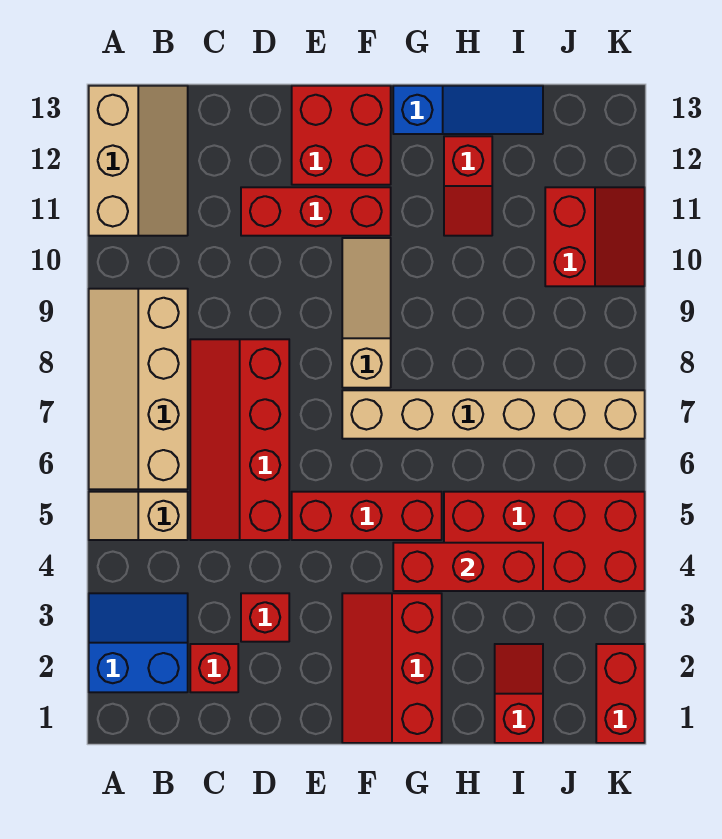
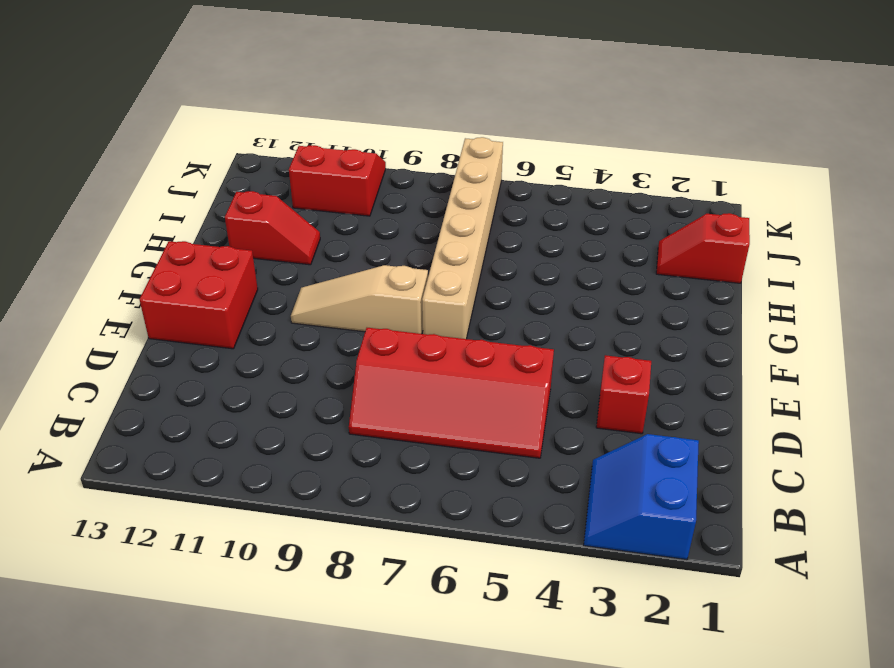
none -> tan slope A5:B5 level 1 top B
none -> tan slope A6:B9 level 1 top B
none -> tan slope A11:B13 level 1 top A

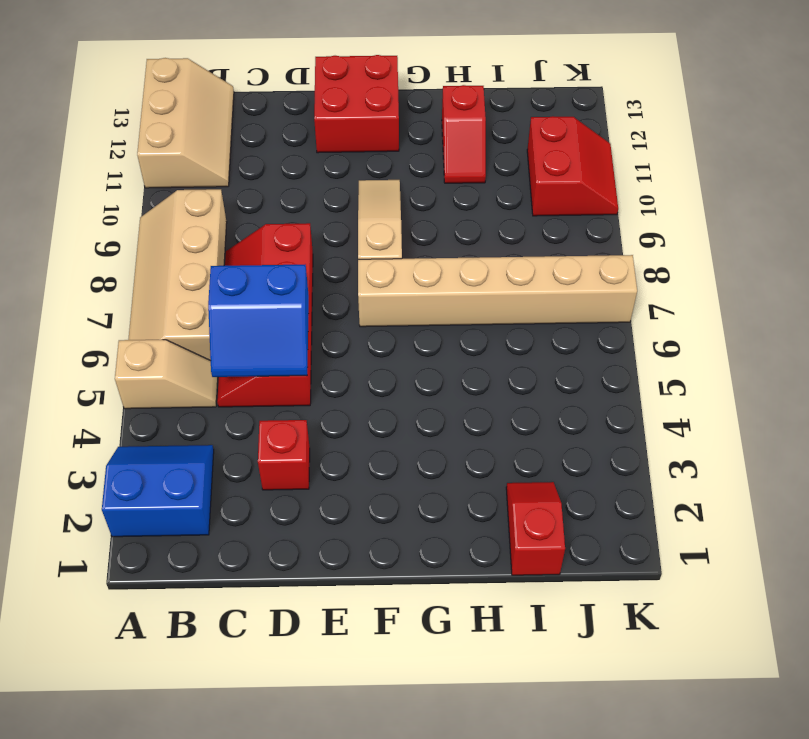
tan slope A5:B5 level 1 top A -> tan slope A5:B5 level 1 top B
blue slope C5:D6 level 2 top 6 -> none
none -> red brick C2 level 1
none -> red brick D11:F11 level 1
none -> red brick E5:G5 level 1

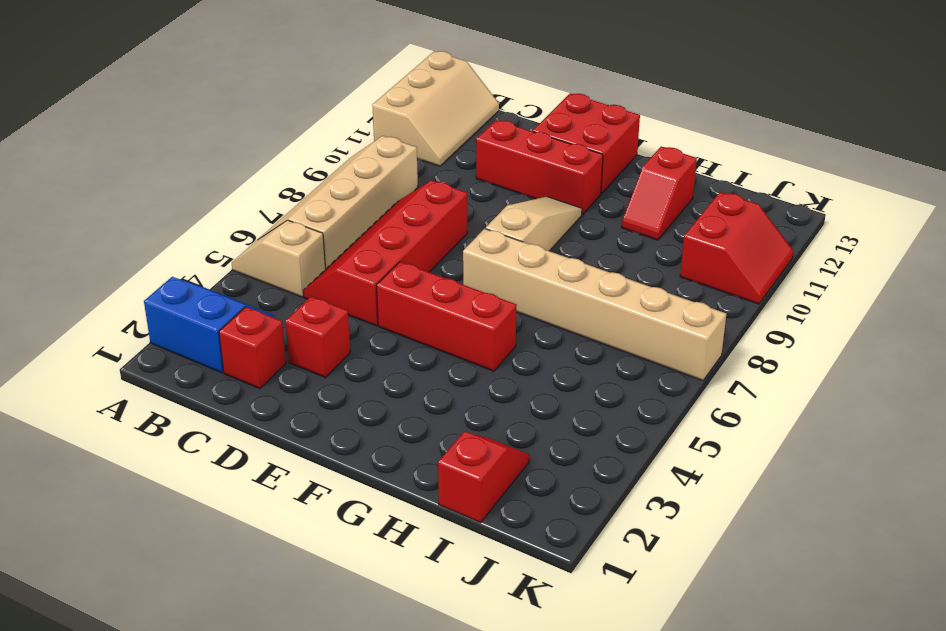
none -> red slope F1:G3 level 1 top G
none -> blue slope G13:I13 level 1 top G
none -> red brick H4:K5 level 1

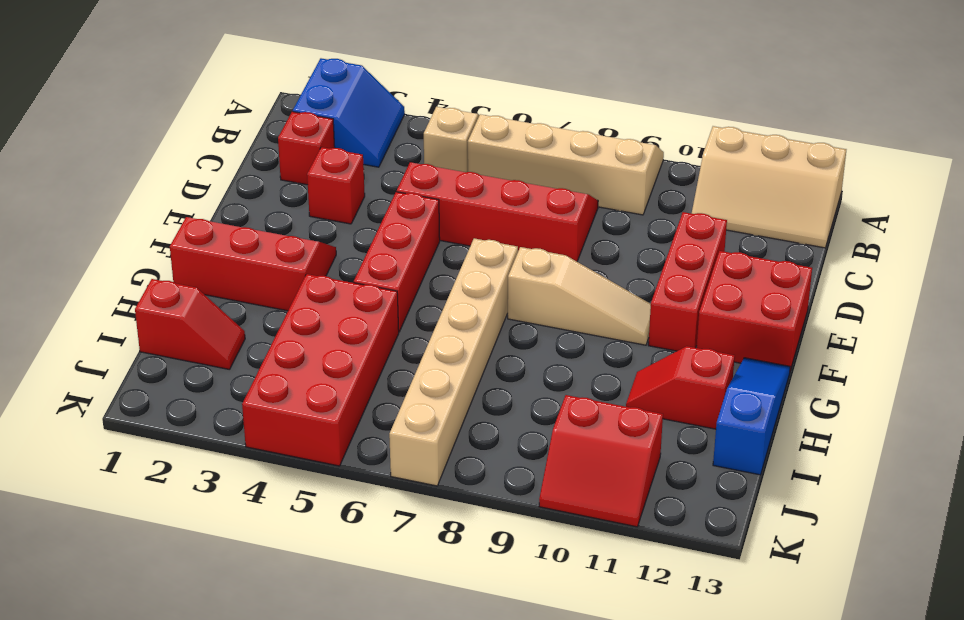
blue slope G13:I13 level 1 top I -> blue slope G13:I13 level 1 top G
none -> red brick K1:K2 level 1
none -> red brick G4:I4 level 2

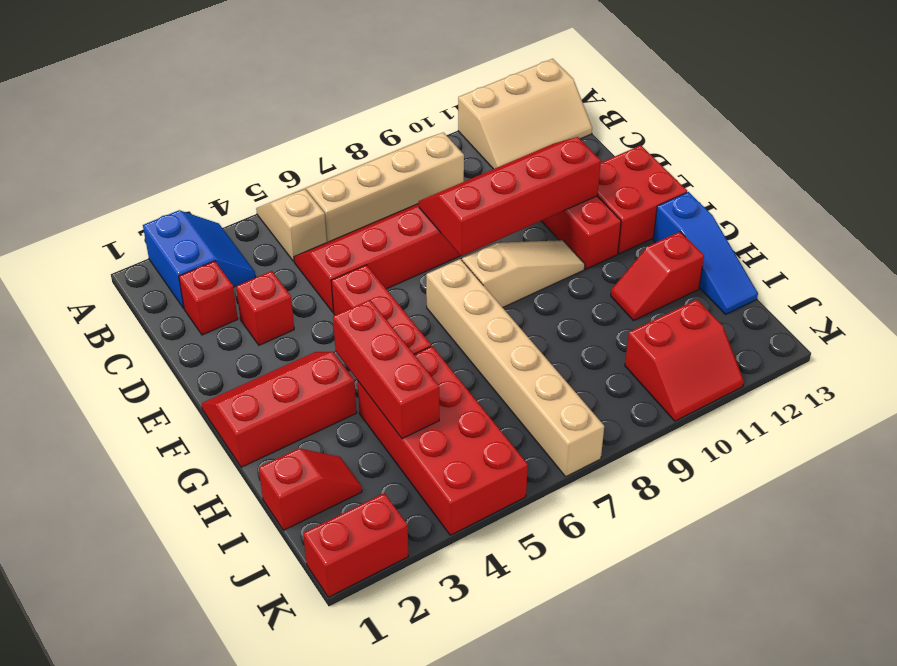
red slope D8:E11 level 2 top E -> none

